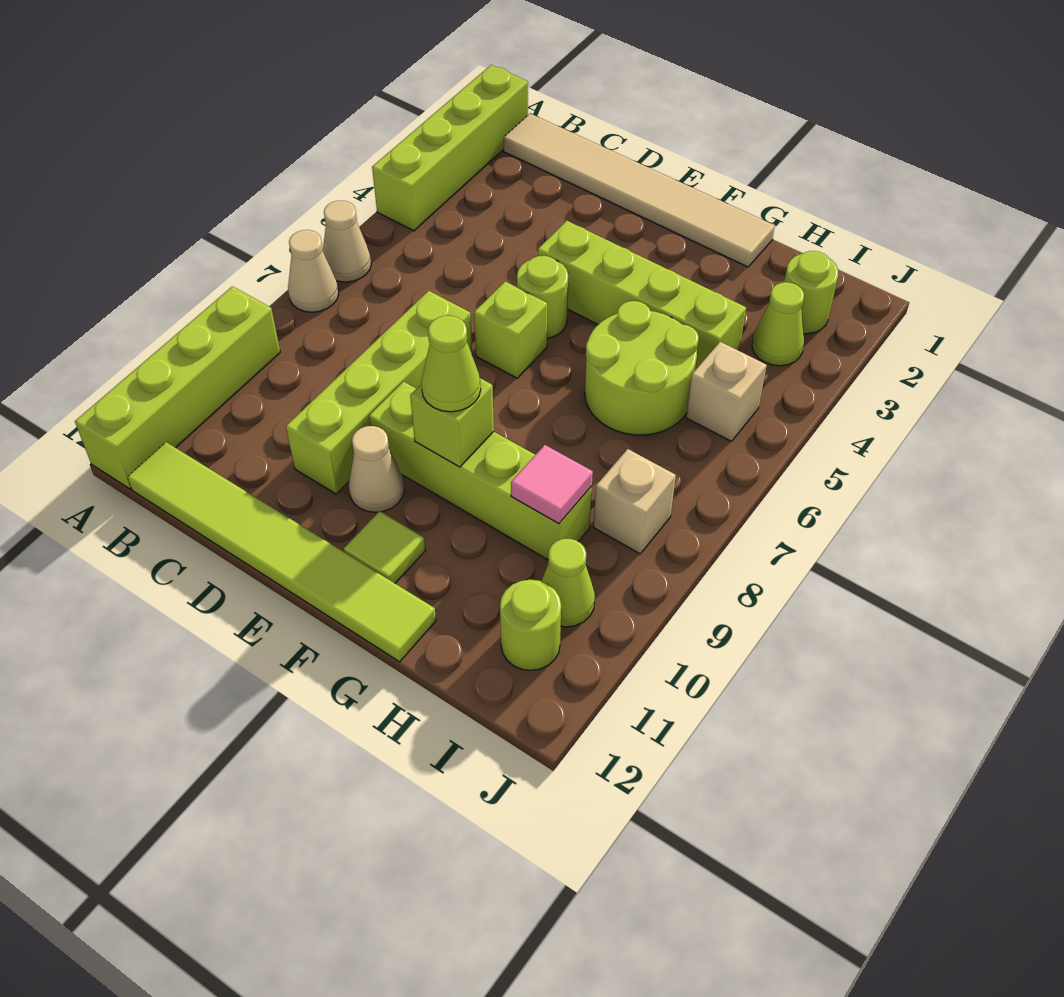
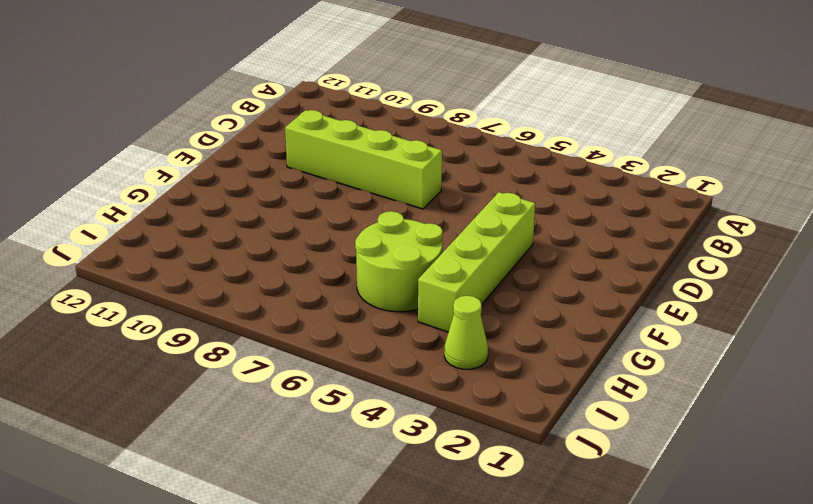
none -> lime brick A1:A4 level 1
none -> tan cone A6 level 1
none -> tan cone A7 level 1

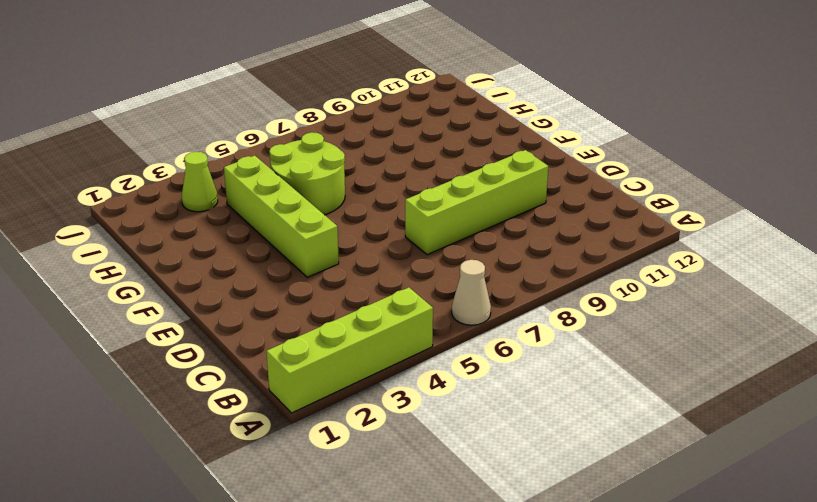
none -> tan cone A7 level 1
none -> lime brick A9:A12 level 1
none -> tan tile B1:G1 level 1

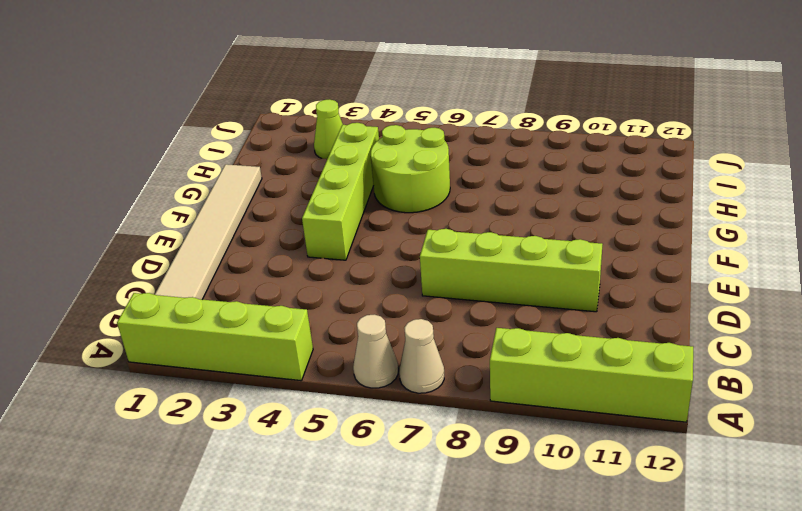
none -> lime tile B12:G12 level 1
none -> lime round brick E5 level 1
none -> lime brick E6 level 1

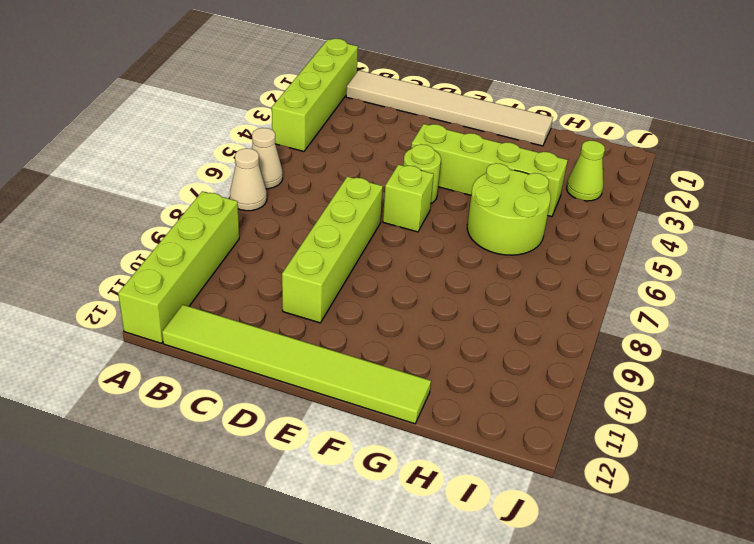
none -> lime brick E9:H9 level 1
none -> tan cone E10 level 1
none -> lime tile F11 level 1

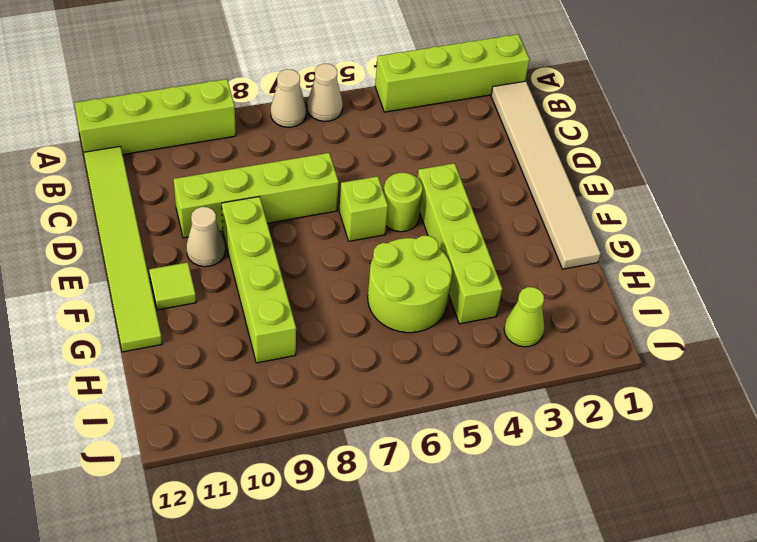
none -> lime round brick I2 level 1
none -> tan brick I5 level 1
none -> tan brick I8 level 1

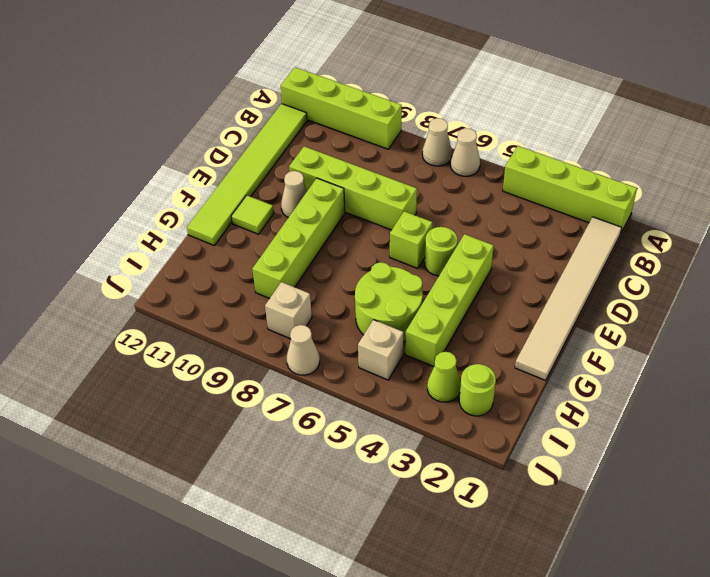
tan cone J7 level 1 -> none
none -> lime cone I10 level 1
none -> lime round brick I11 level 1
none -> lime brick F9 level 2

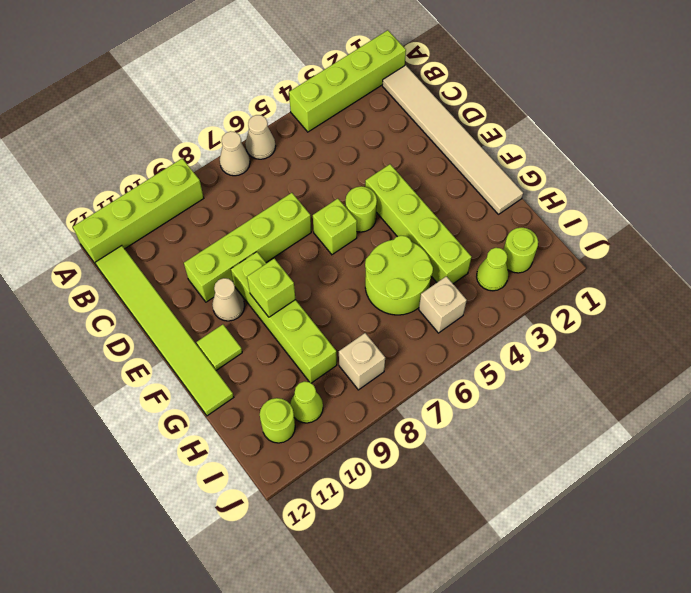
none -> pink tile H9 level 2
none -> lime cone F9 level 3

